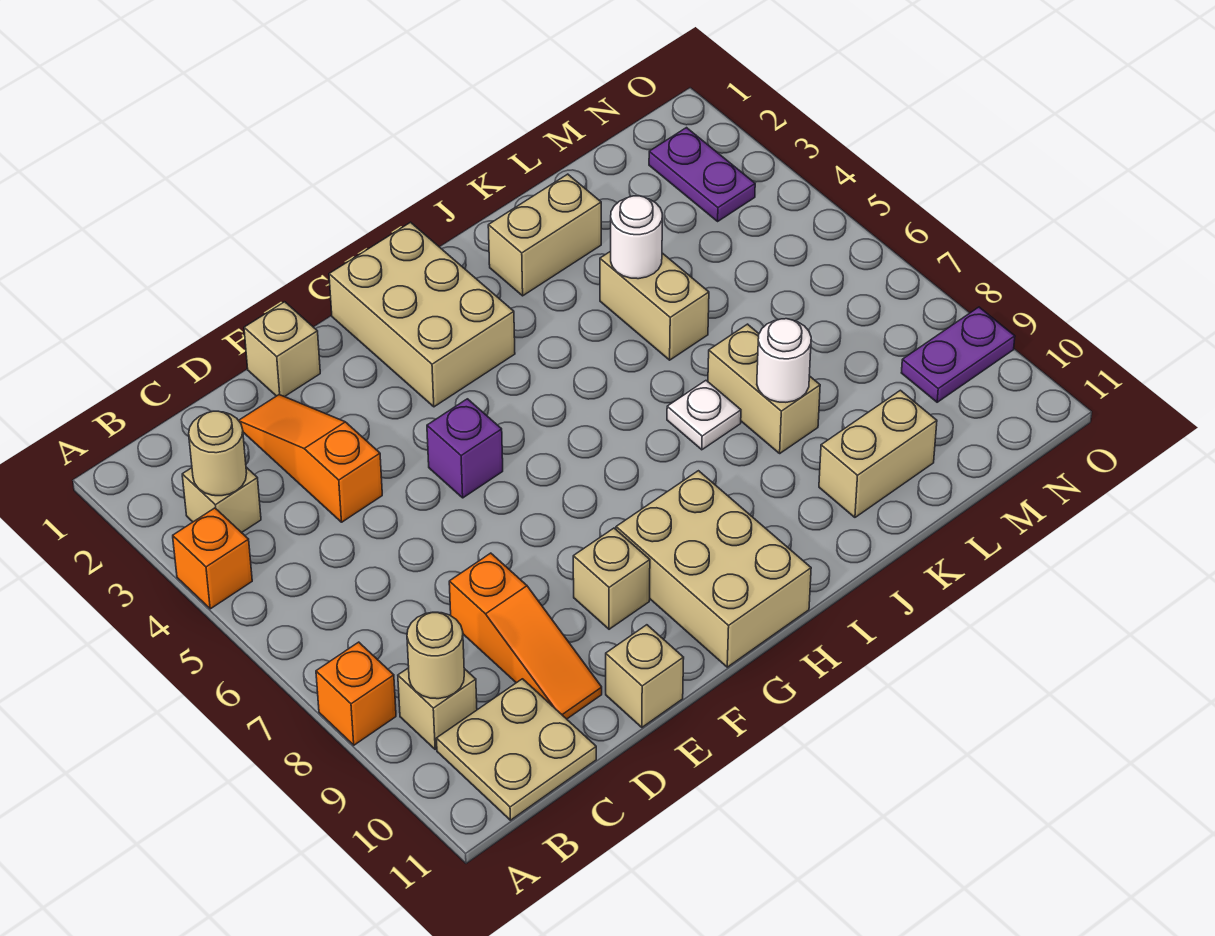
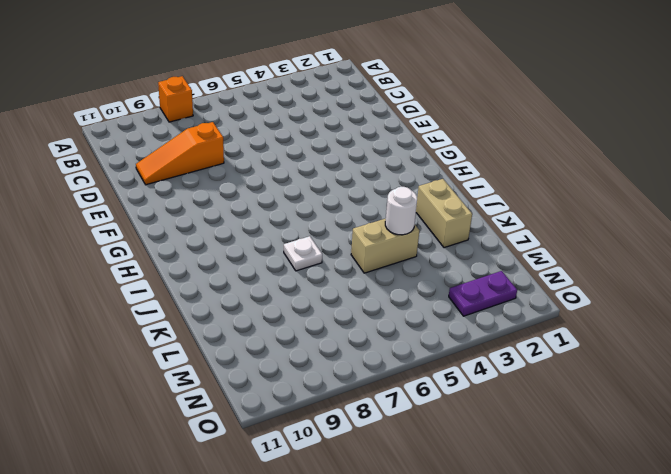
none -> orange brick A4 level 1
none -> tan brick B3 level 1
none -> tan brick B9 level 1

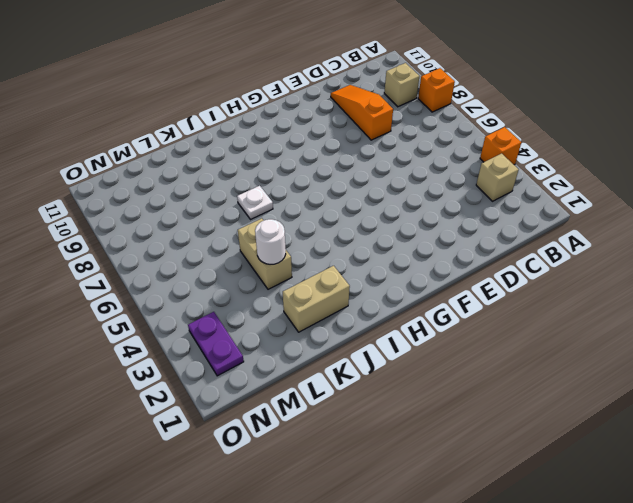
none -> tan plate B10:C11 level 1
none -> orange slope D2:D4 level 1 top 4
none -> tan brick E1 level 1

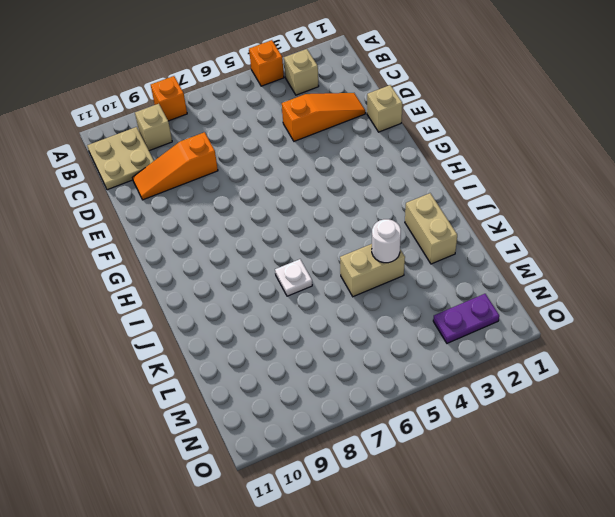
none -> tan brick E11 level 1
none -> purple brick F5 level 1
none -> tan brick F9 level 1

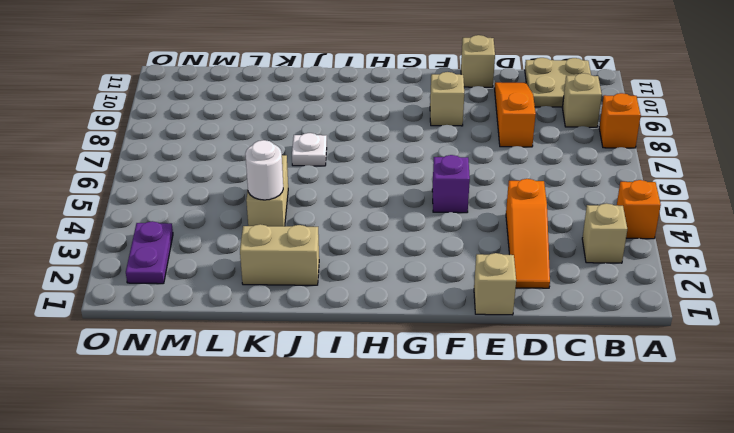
none -> tan brick G1:H3 level 1
none -> tan brick G9:H11 level 1
none -> tan brick K7:K8 level 1

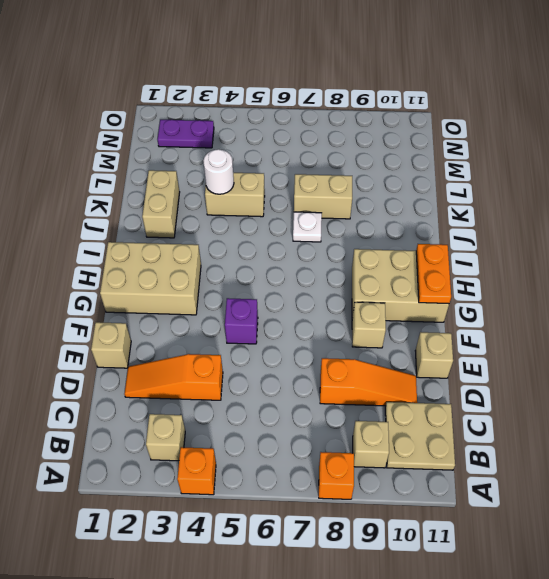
orange plate G11:H11 level 2 -> none
none -> tan brick K10:L10 level 1
none -> purple plate N9:O9 level 1
none -> tan round brick B3 level 2

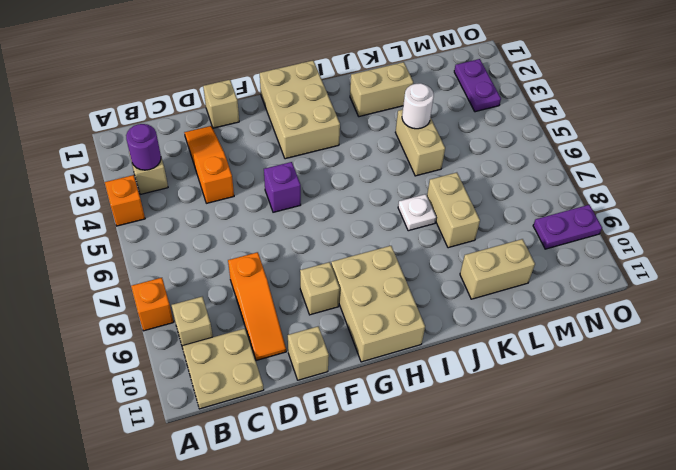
purple round brick B3 level 2 -> tan round brick B3 level 2
none -> tan round brick B9 level 2
none -> white round brick K8 level 2

